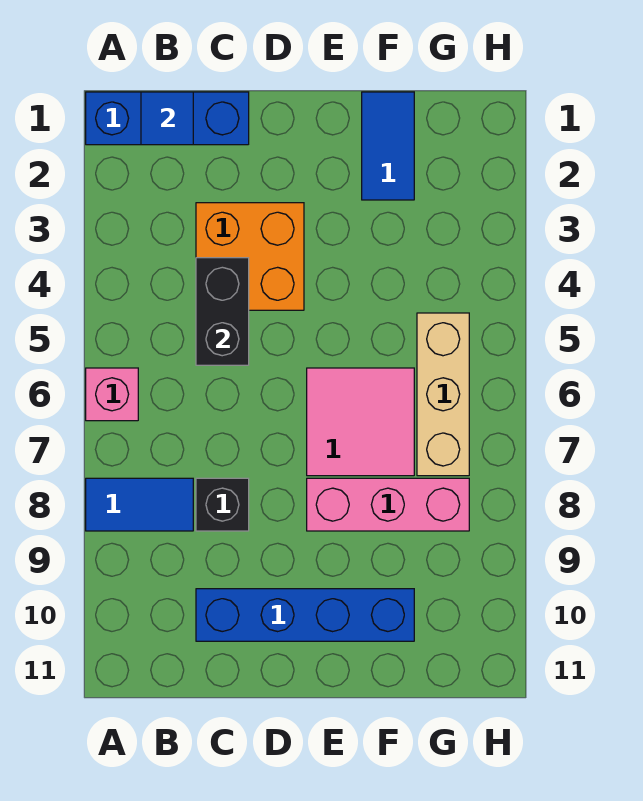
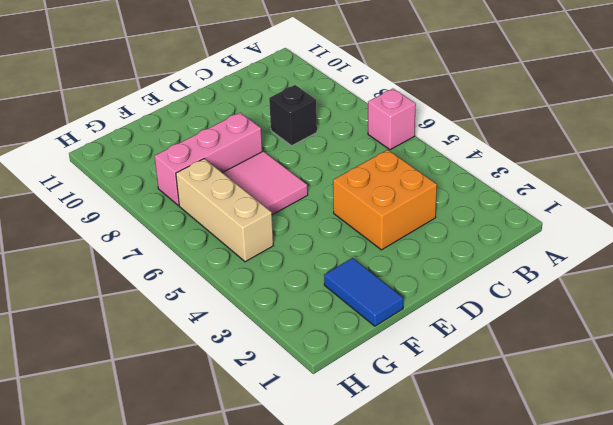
none -> blue brick A1:C1 level 1
none -> blue tile A8:B8 level 1
none -> blue brick C10:F10 level 1

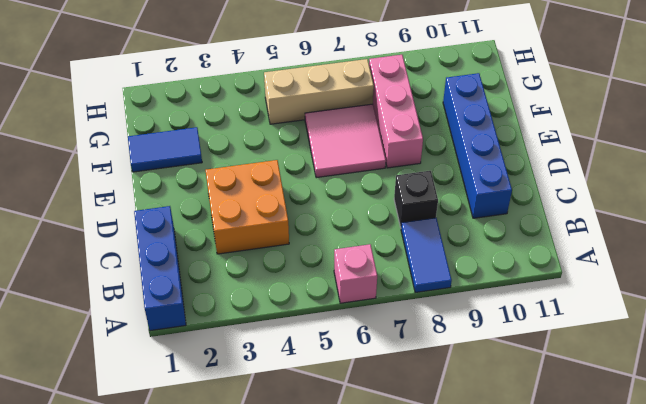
none -> blue tile B1 level 2
none -> black brick C4:C5 level 2

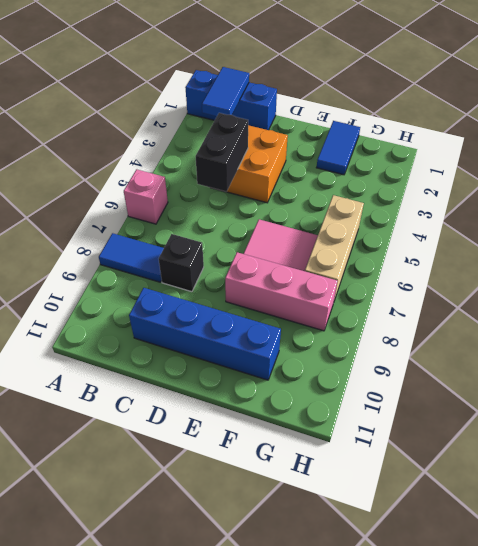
blue tile B1:B2 level 2 -> blue tile B1 level 2

